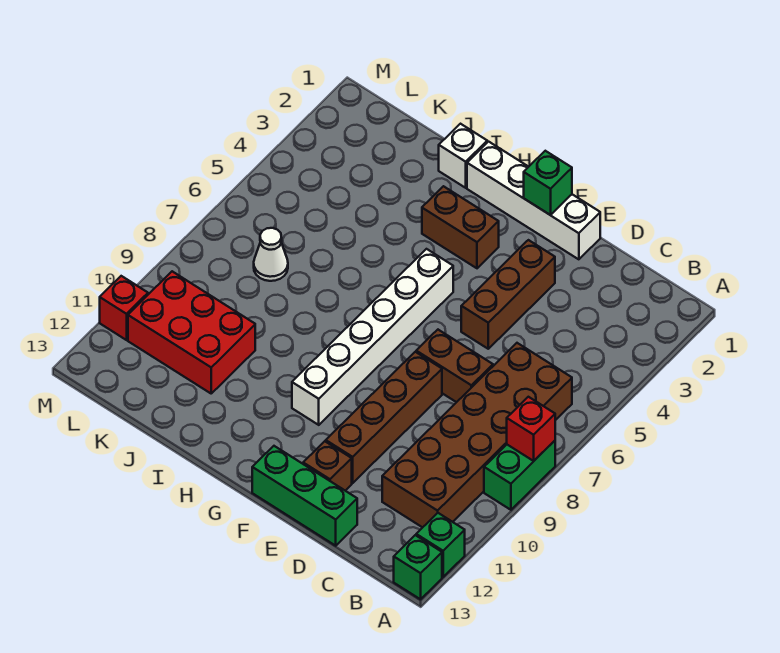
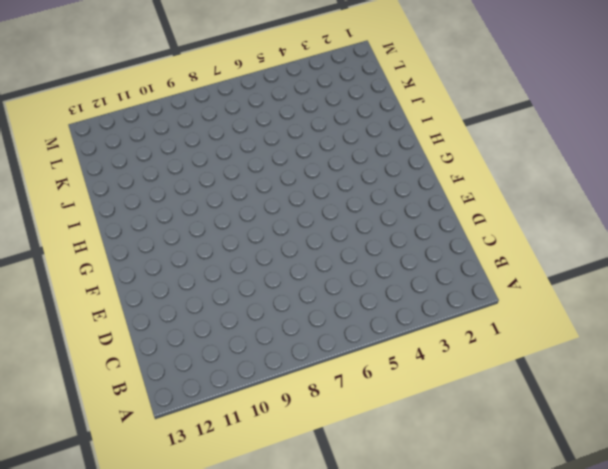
none -> green brick A8:A9 level 1
none -> green brick A12 level 1
none -> green brick A13 level 1

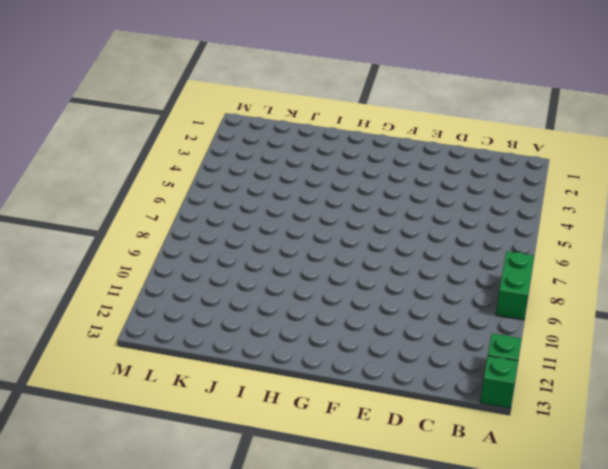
none -> brown brick B6:C11 level 1
none -> brown brick D7:E7 level 1
none -> green brick D13:F13 level 1

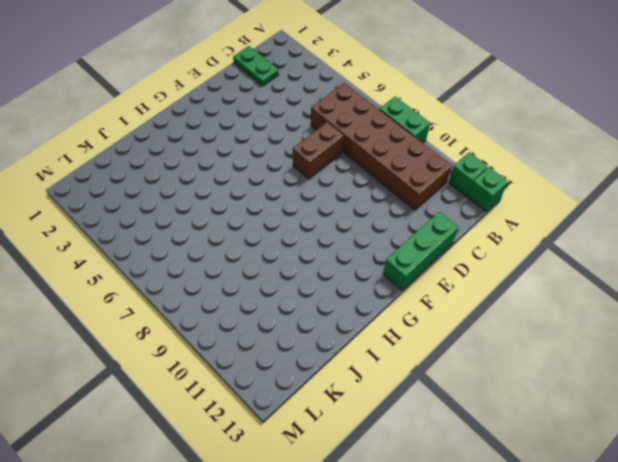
green plate C1:C2 level 1 -> none
none -> white brick E1:H1 level 1
none -> brown brick E3:E5 level 1
none -> brown brick E8:E11 level 1

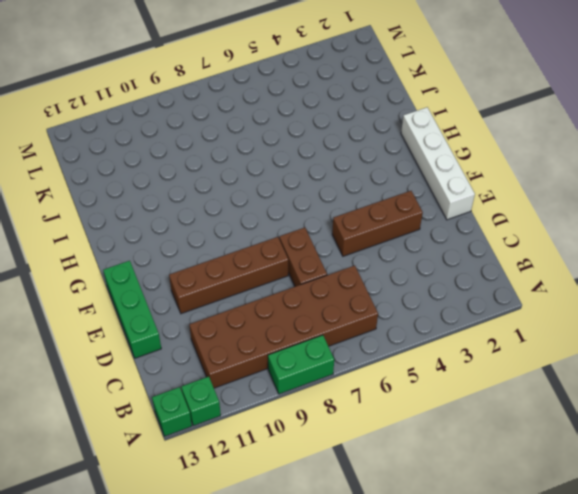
none -> brown brick E12 level 1
none -> brown brick G3:H3 level 1
none -> white brick G5:G10 level 1

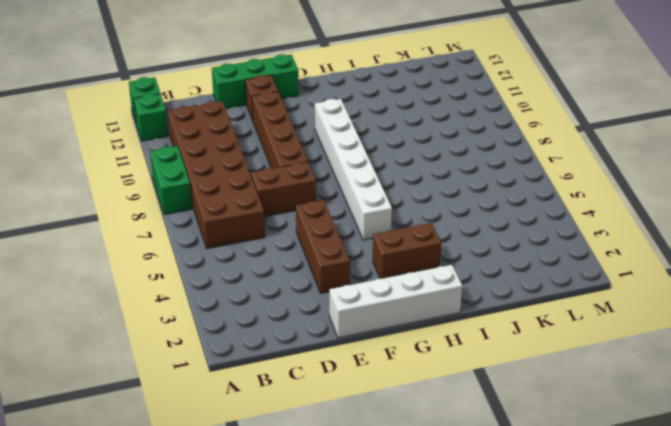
none -> white brick I1 level 1
none -> red brick J10:L11 level 1
none -> white cone K7 level 1

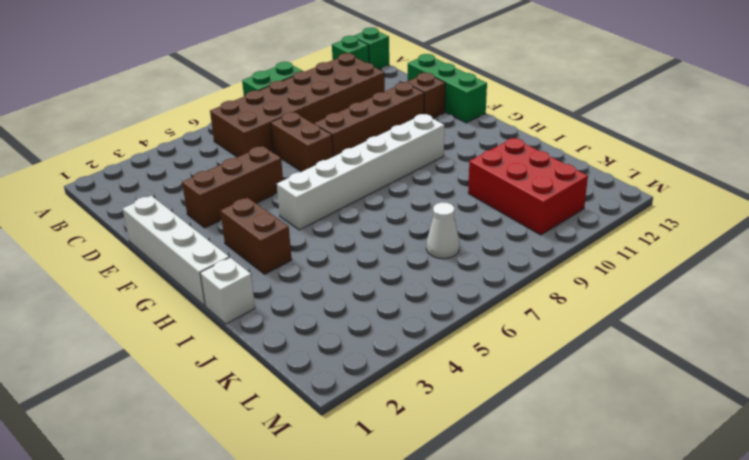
none -> red brick M11 level 1
none -> red brick A8 level 2
none -> green brick F1 level 2

